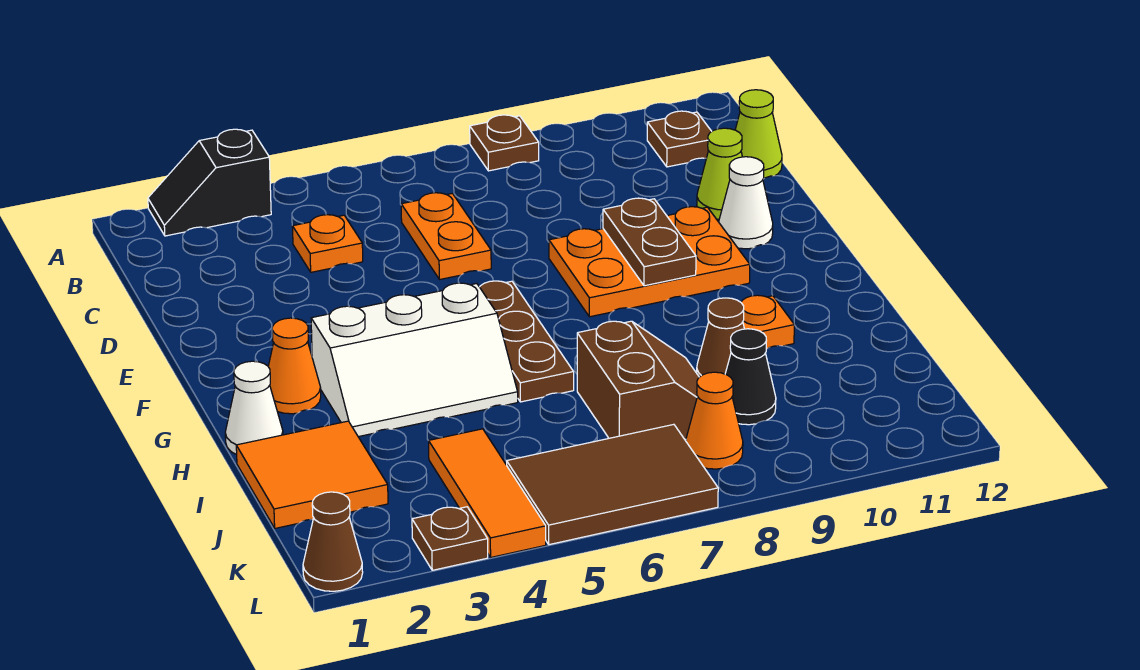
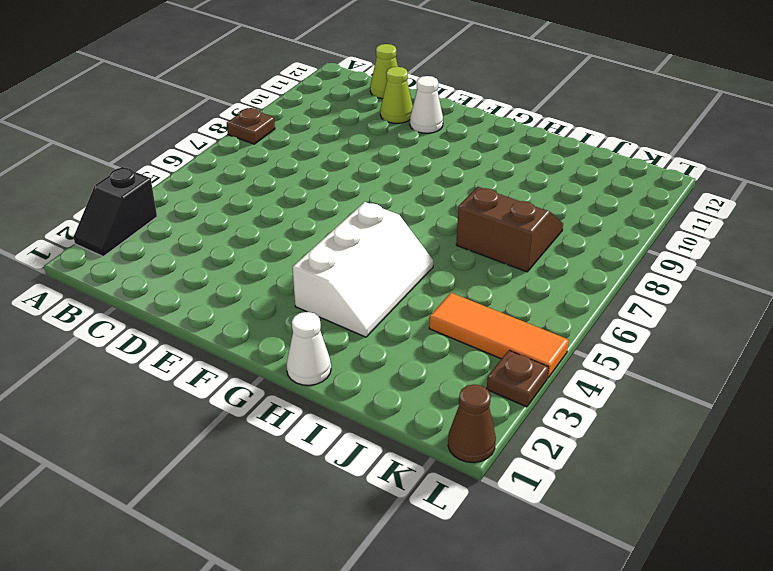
none -> brown plate B11 level 1
none -> orange plate C4 level 1
none -> orange plate C6:D6 level 1

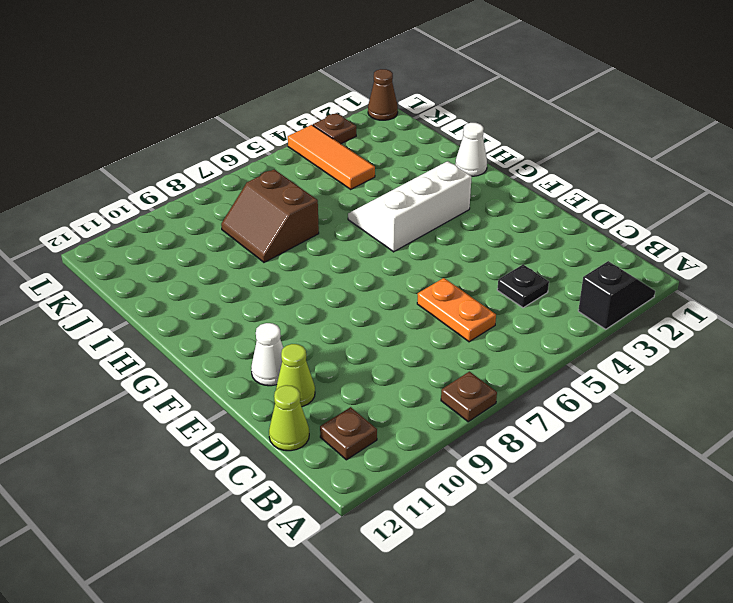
black plate C4 level 1 -> orange plate C4 level 1
none -> orange plate E8:F10 level 1
none -> brown plate F6:H6 level 1
none -> orange cone G2 level 1

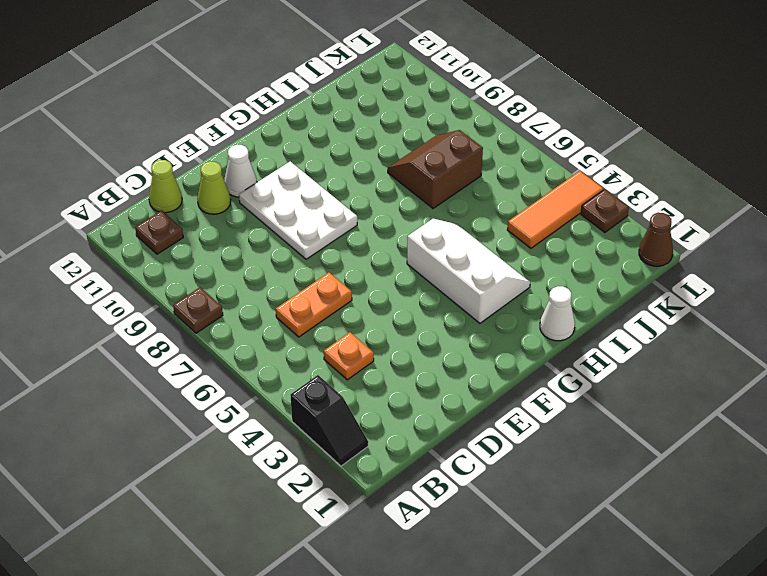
white plate E8:F10 level 1 -> orange plate E8:F10 level 1
none -> brown plate F6:H6 level 1
none -> orange cone G2 level 1
none -> orange plate H10 level 1

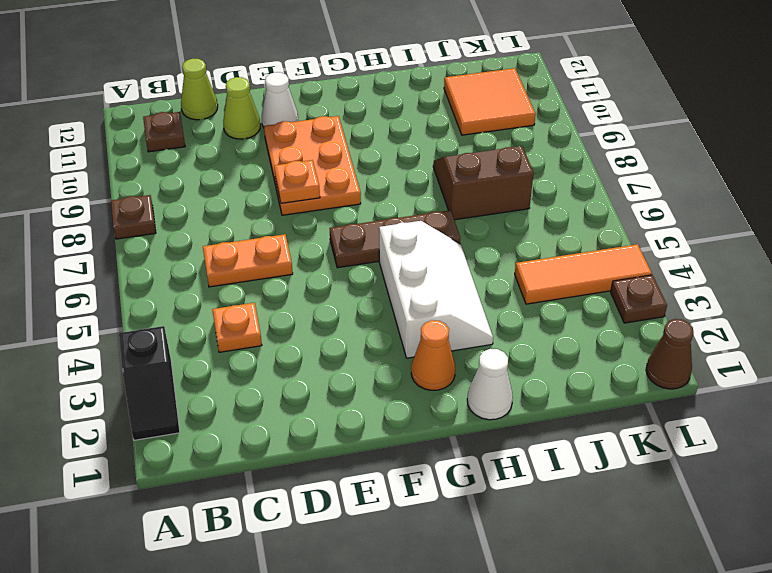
orange plate E8 level 2 -> orange plate H10 level 1
orange tile J10:K11 level 1 -> orange tile I1:J2 level 1
none -> brown cone I9 level 1
none -> black cone J9 level 1
none -> brown tile K5:L7 level 1

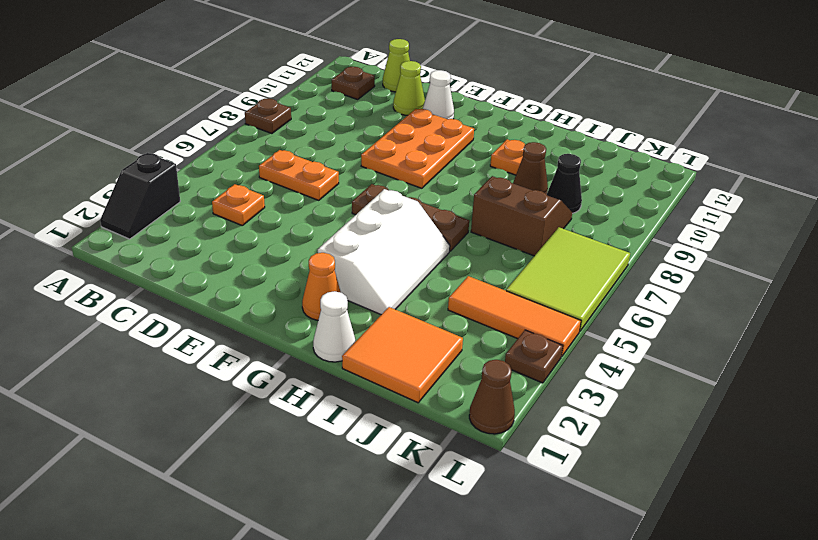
lime tile K5:L7 level 1 -> brown tile K5:L7 level 1
none -> orange cone K8 level 1
none -> brown plate E9:F9 level 2

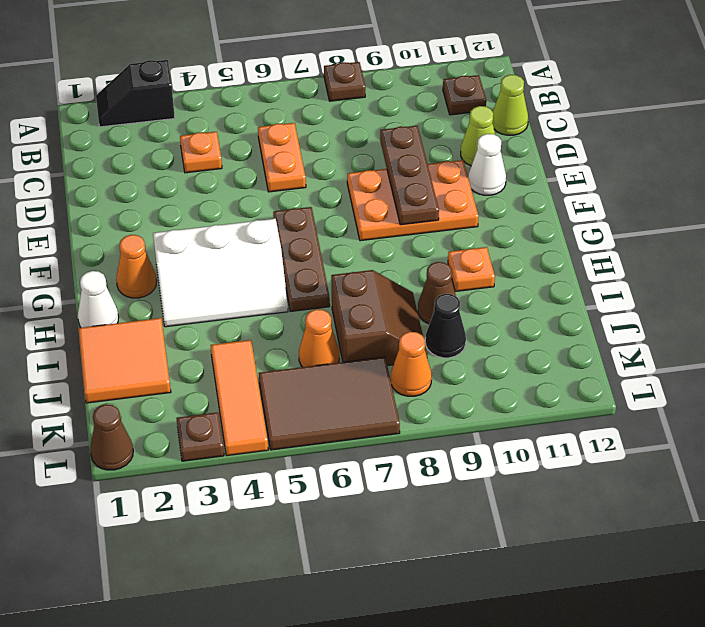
brown plate D9:F9 level 2 -> brown plate E9:F9 level 2
orange cone J6 level 1 -> none

